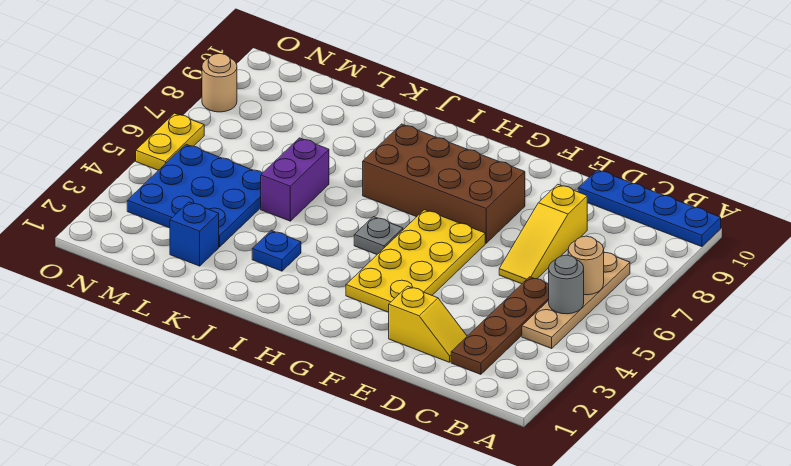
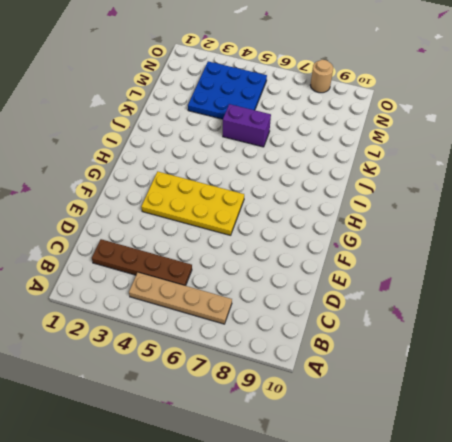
none -> blue plate A10:D10 level 1
none -> yellow slope D2:E2 level 1 top E
none -> yellow slope D6:D8 level 1 top 8

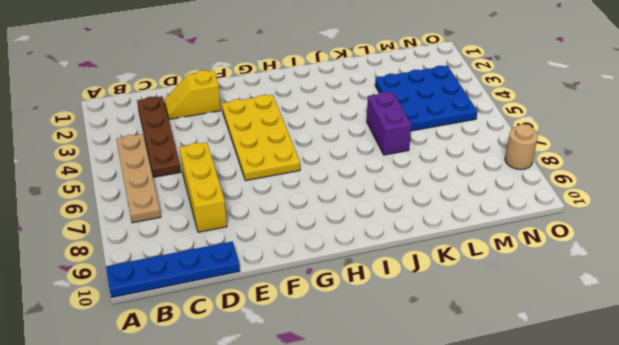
yellow brick D6:D8 level 1 -> yellow slope D6:D8 level 1 top 8
none -> brown brick F7:I8 level 1
none -> grey plate H5 level 1
none -> blue plate J3 level 1

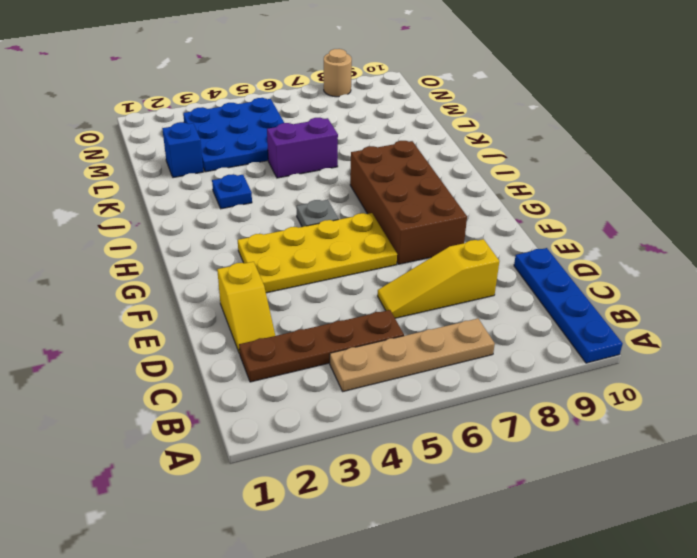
none -> yellow plate O5:O6 level 1
none -> grey round brick B5 level 2
none -> tan round brick B6 level 2

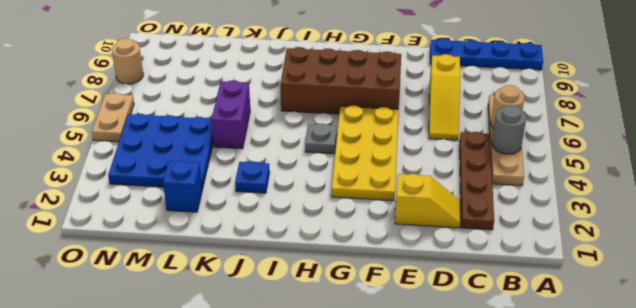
tan plate O5:O6 level 1 -> yellow plate O5:O6 level 1

